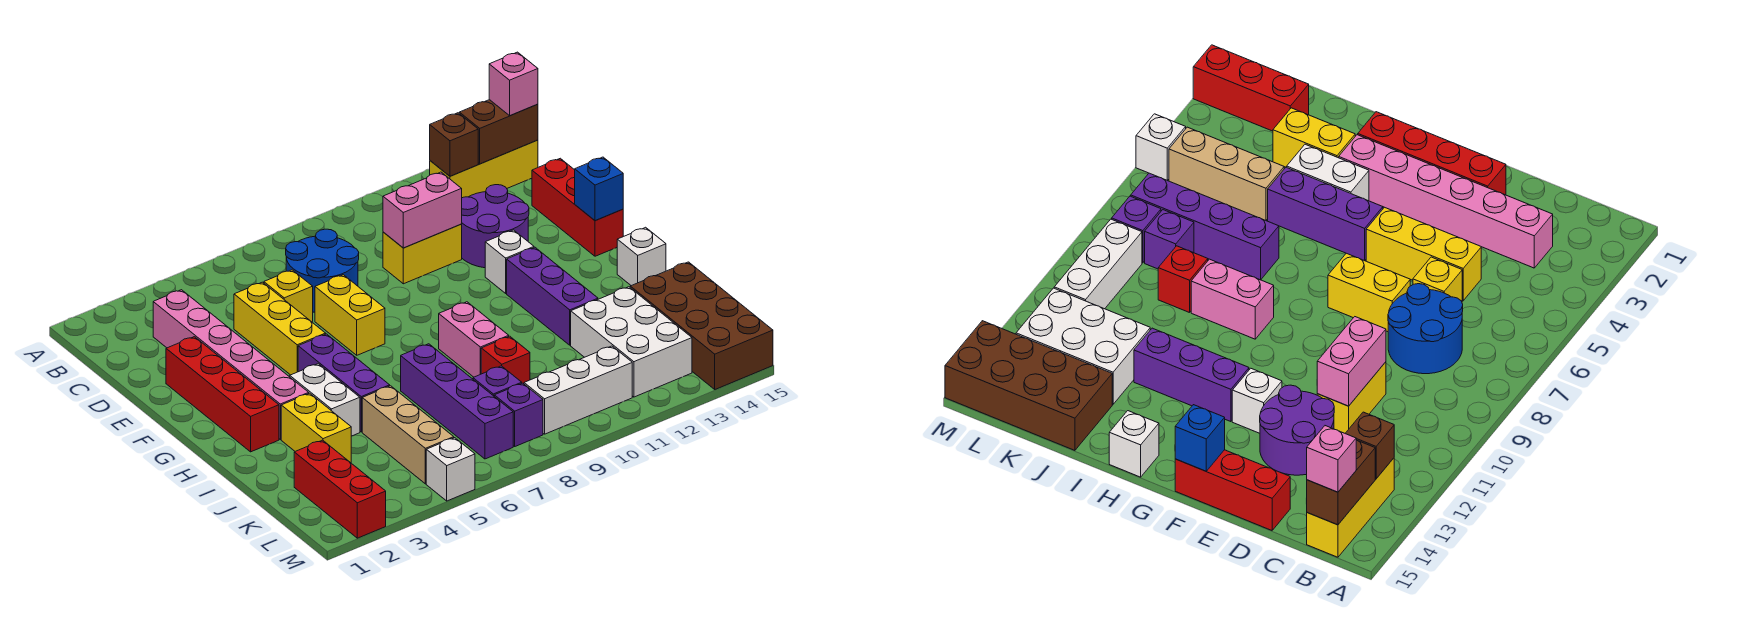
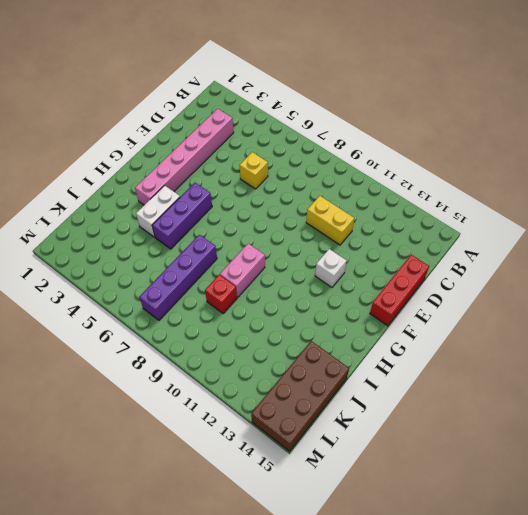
none -> yellow brick B13:B15 level 1
none -> blue round brick C7:D8 level 1
none -> yellow brick D5:F5 level 1
none -> purple round brick D12:E13 level 1

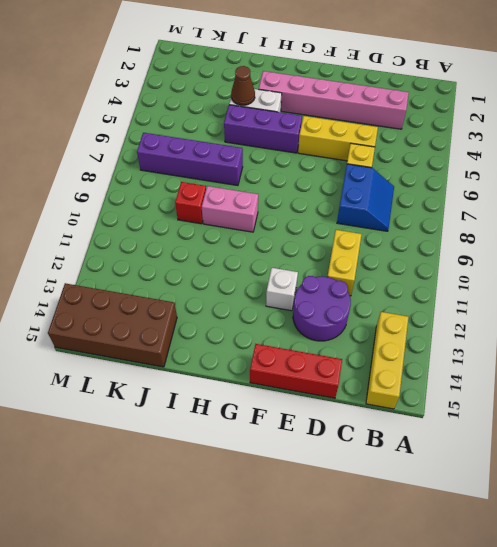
blue slope C7:D8 level 1 top D -> blue round brick C7:D8 level 1
brown cone I4 level 2 -> none
none -> red brick E2:H2 level 1
none -> yellow brick E7:F7 level 1
none -> purple brick G12:I12 level 1
none -> white brick H15 level 1

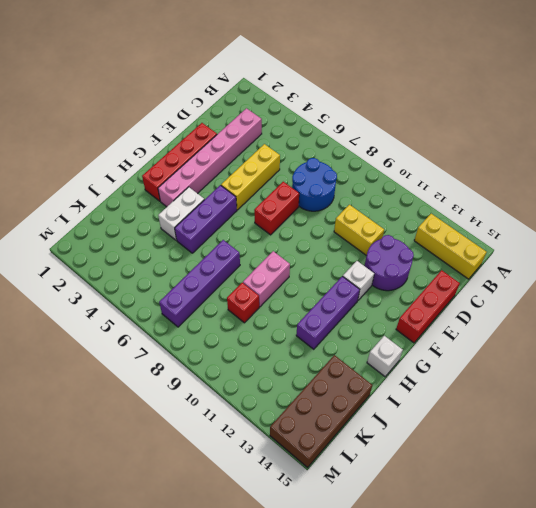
red brick E7:F7 level 1 -> yellow brick E7:F7 level 1
none -> yellow brick D6 level 1
none -> yellow brick I3:J3 level 1
none -> tan brick J5:L5 level 1
none -> white brick J12:L13 level 1

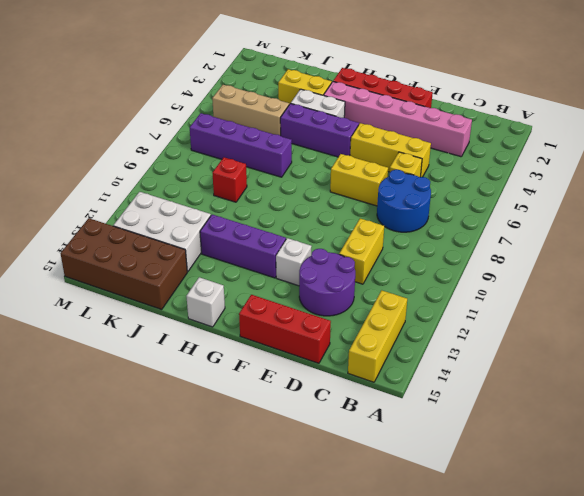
none -> pink brick H9:I9 level 1
none -> red brick K2:M2 level 1
none -> purple brick K8 level 1
none -> purple brick L8 level 1

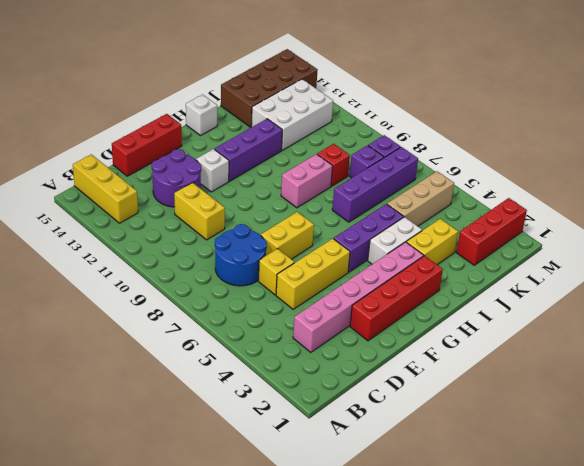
none -> white brick L9:L11 level 1
none -> white brick M5 level 1
none -> brown brick B13 level 2
none -> brown brick B14:B15 level 2

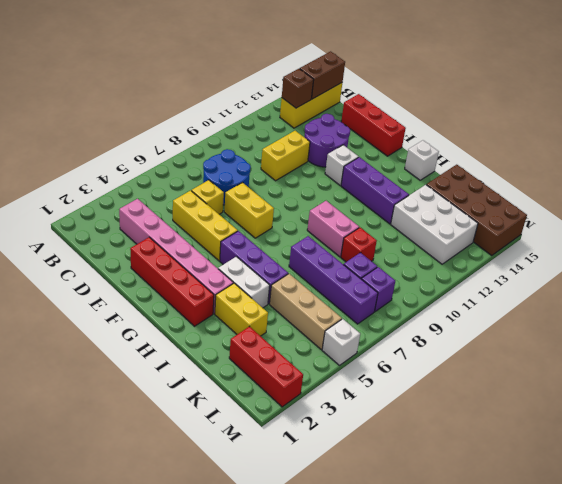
none -> white brick L9:L11 level 1
none -> pink brick D10:D11 level 2
none -> blue brick F15 level 2
none -> pink brick B15 level 3

